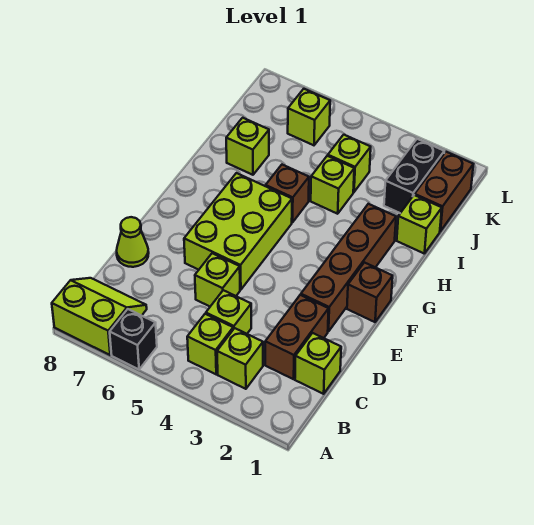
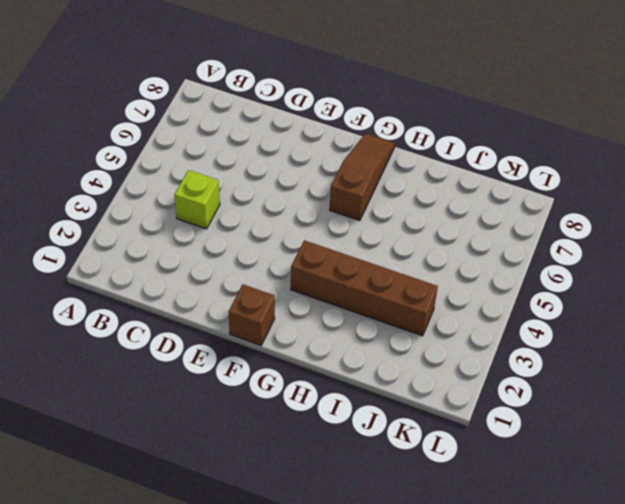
brown brick G3:J3 level 1 -> brown brick E2:H2 level 1
brown slope G6:G8 level 1 top 6 -> lime brick E5:G6 level 1
none -> black brick A6 level 1
none -> lime slope A7:B8 level 1 top A
none -> lime brick B3 level 1

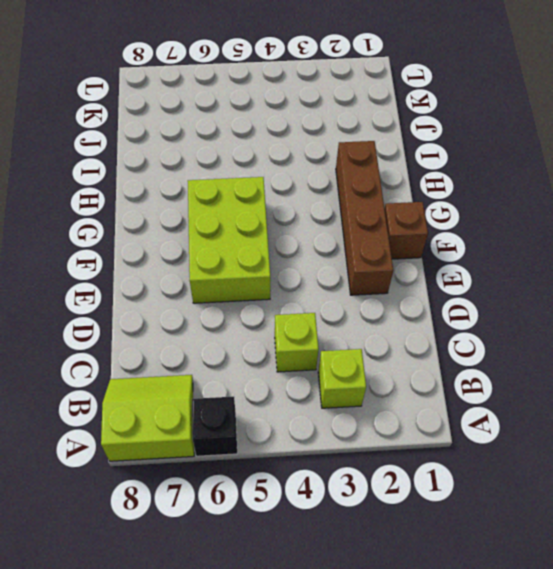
none -> lime brick B4 level 1
none -> lime brick C1 level 1
none -> brown brick C2:D2 level 1

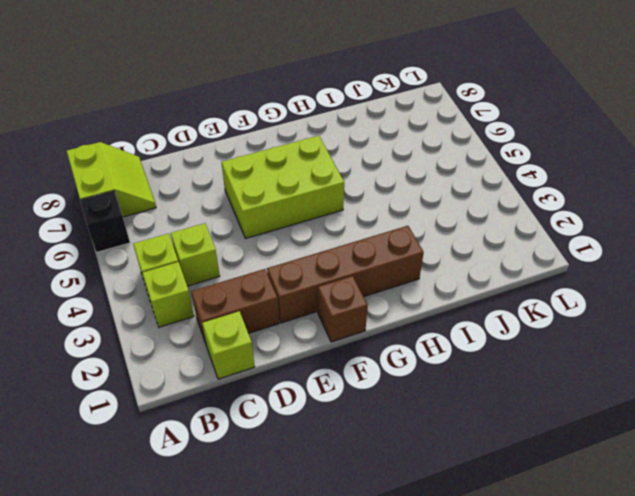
none -> lime brick D5 level 1
none -> lime cone D8 level 1
none -> brown brick H5 level 1

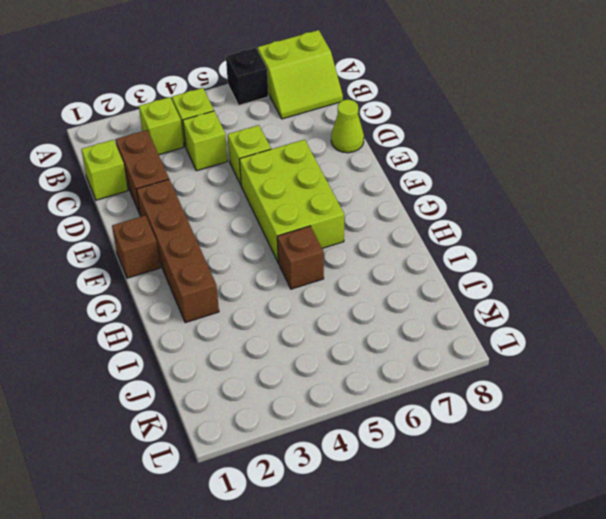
none -> lime brick I1 level 1
none -> lime brick I4 level 1
none -> lime brick I7 level 1

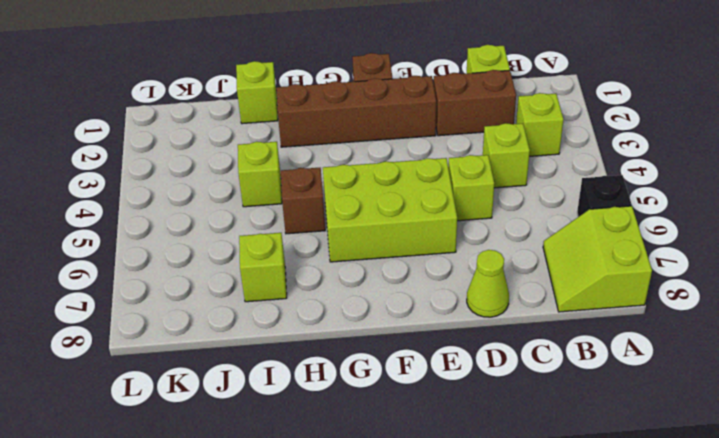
none -> lime brick B4 level 1
none -> brown brick J1:K1 level 1
none -> black brick J2:K2 level 1

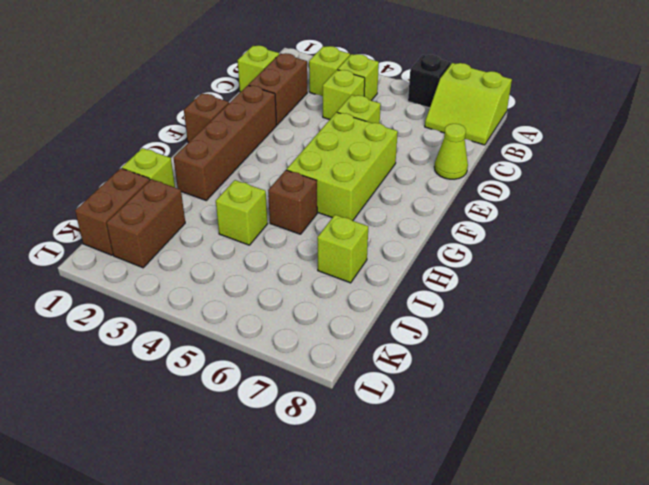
brown brick J2:K2 level 1 -> black brick J2:K2 level 1
none -> lime brick J4 level 1
none -> lime brick K6 level 1

